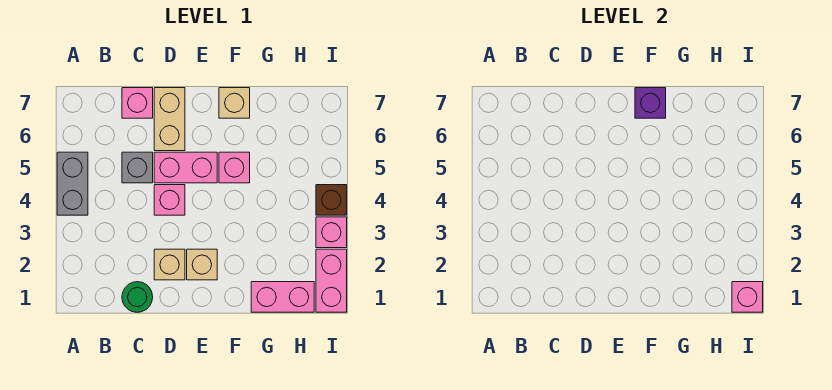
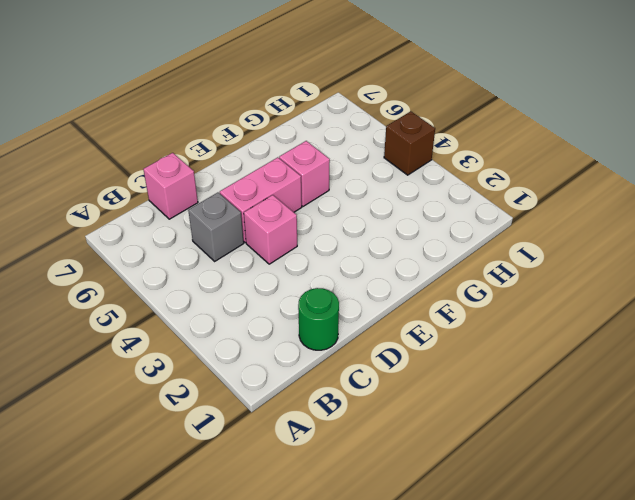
none -> grey brick A4:A5 level 1
none -> tan brick D2 level 1
none -> tan brick D6:D7 level 1

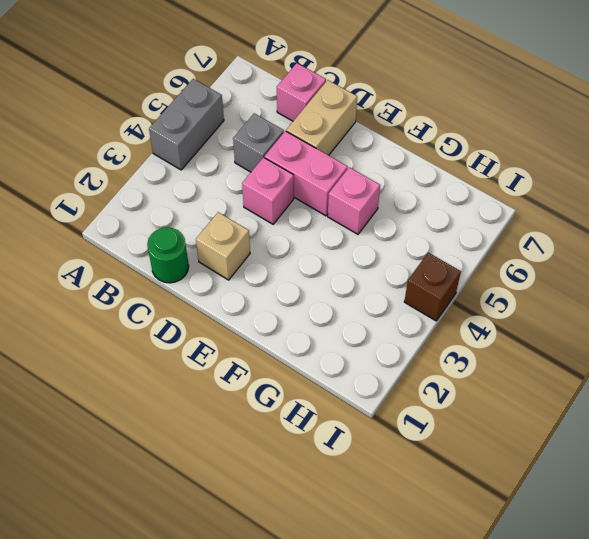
none -> tan brick E2 level 1
none -> tan brick F7 level 1
none -> pink brick G1:H1 level 1

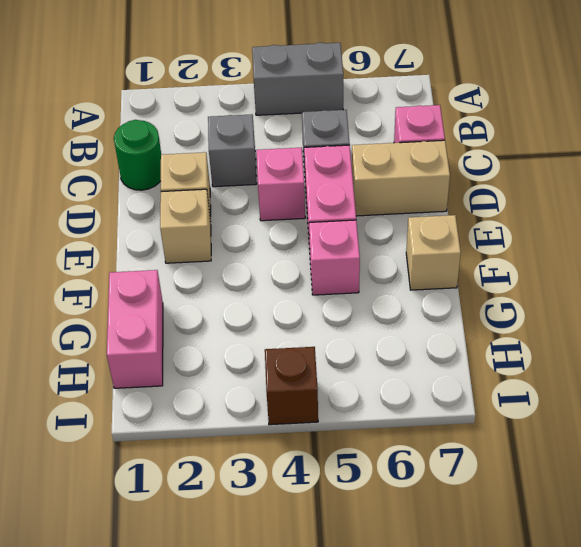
grey brick C3 level 1 -> none
none -> pink brick I1:I2 level 1
none -> pink brick I3 level 1
none -> purple brick F7 level 2

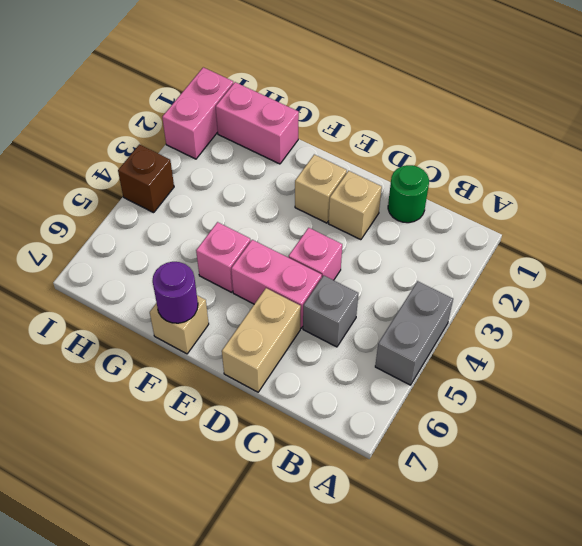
purple round brick F7 level 2 -> purple brick F7 level 2
none -> pink brick C7 level 1
none -> pink brick I3 level 1
none -> pink brick I1 level 2

